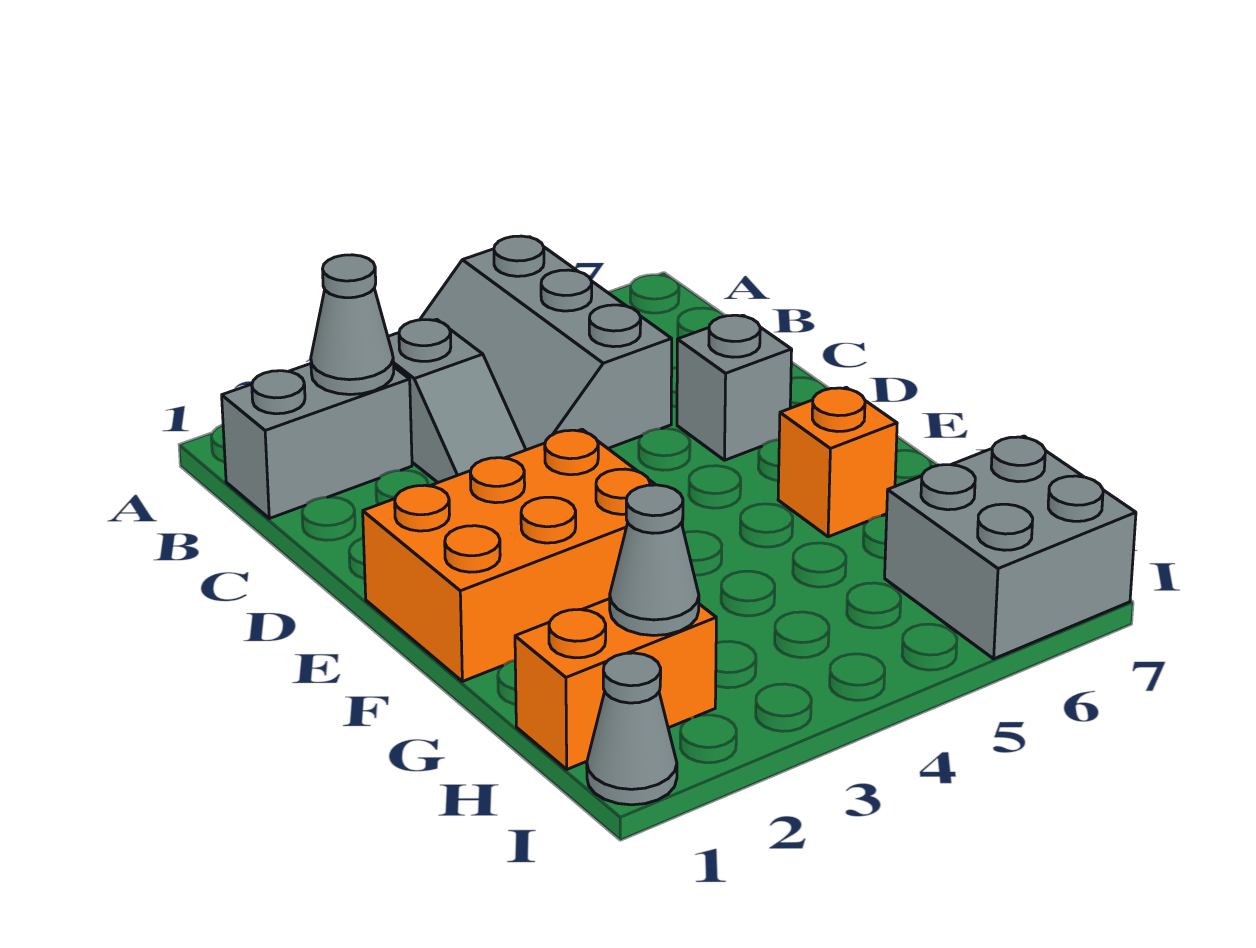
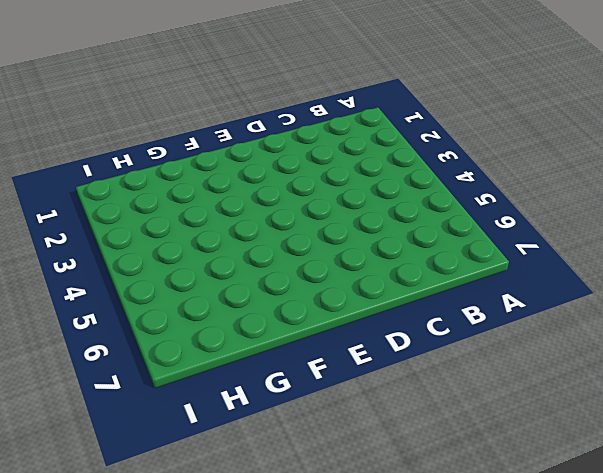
none -> grey slope A4:C5 level 1 top 5
none -> grey brick B1:B2 level 1

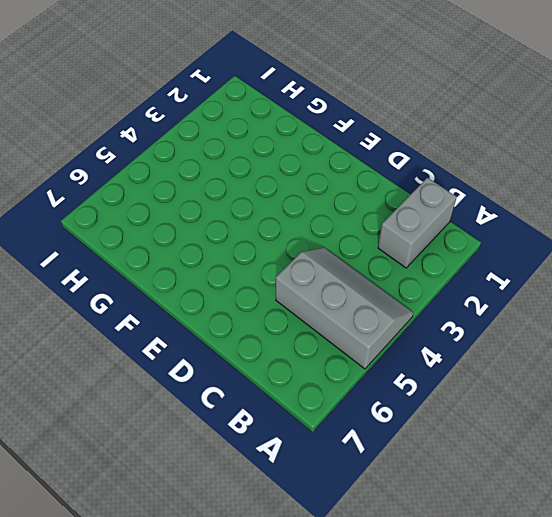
none -> grey slope B3:C3 level 1 top B
none -> grey brick D6 level 1

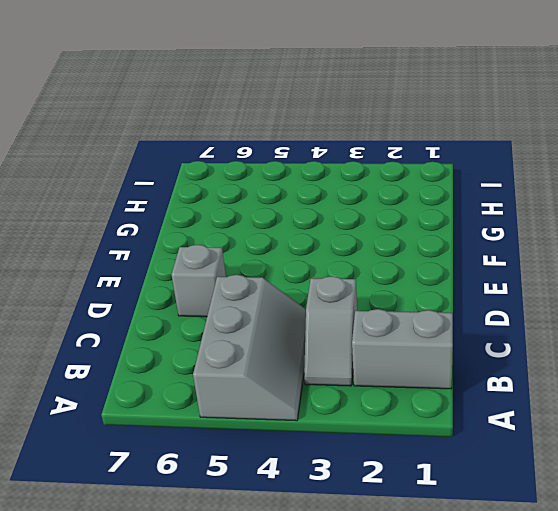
grey slope B3:C3 level 1 top C -> grey slope B3:C3 level 1 top B
none -> orange brick E1:F3 level 1
none -> orange brick F6 level 1

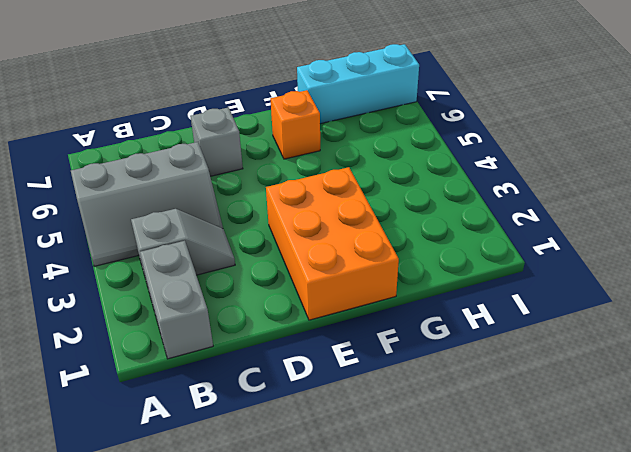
cyan brick G7:I7 level 1 -> grey brick H6:I7 level 1
none -> orange brick H1:H2 level 1
none -> grey cone I1 level 1

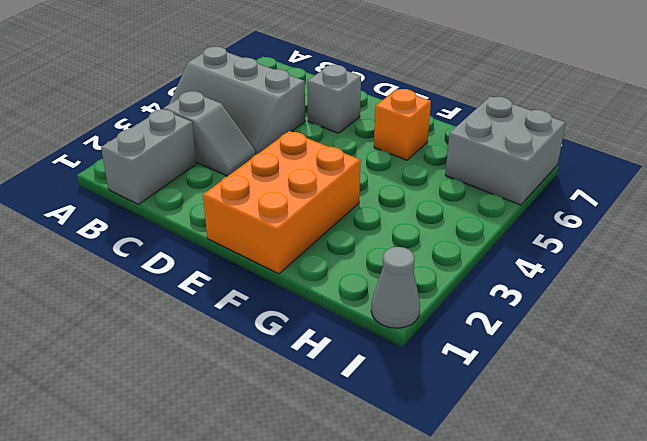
none -> orange brick H1:H2 level 1
none -> grey cone B2 level 2

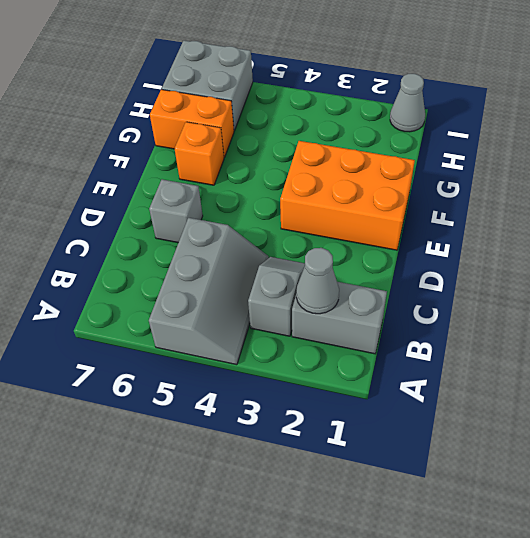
orange brick G6:G7 level 1 -> orange brick H1:H2 level 1
none -> grey cone H2 level 2

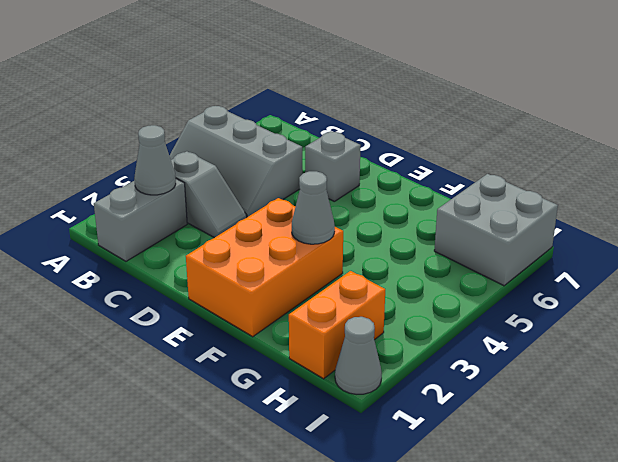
grey cone F3 level 2 -> grey cone H2 level 2
none -> orange brick F6 level 1

